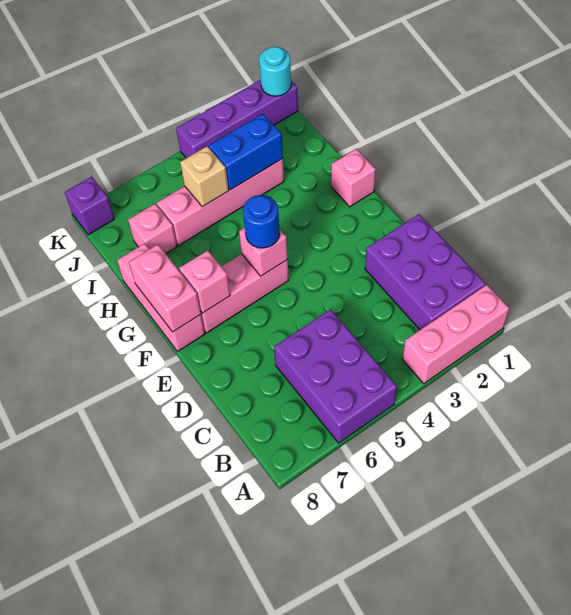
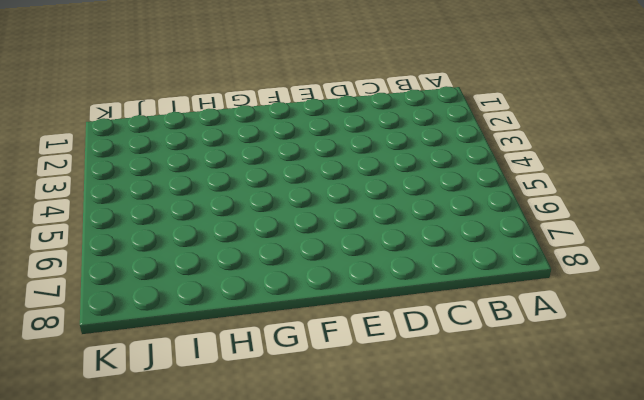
none -> pink brick A1:A3 level 1
none -> purple brick A5:C6 level 1
none -> purple brick B1:D2 level 1

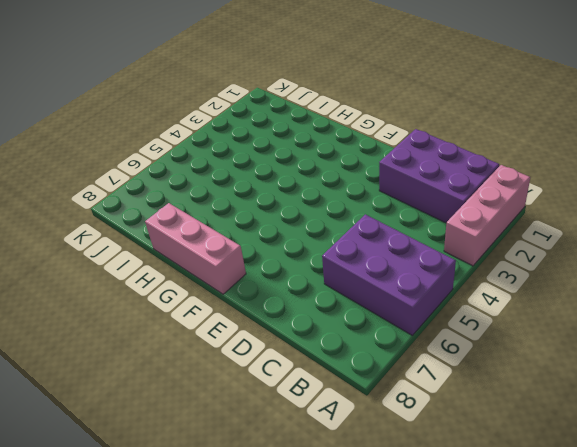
none -> pink brick F5:F7 level 1
none -> pink brick G1 level 1
none -> pink brick I3:I6 level 1

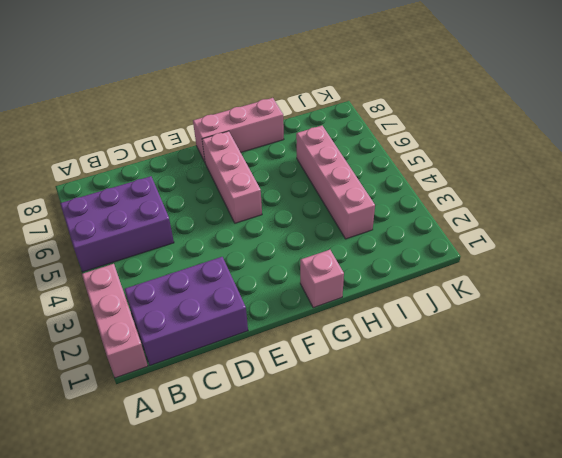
none -> pink brick I7 level 1
none -> purple brick K1:K4 level 1
none -> purple brick K8 level 1

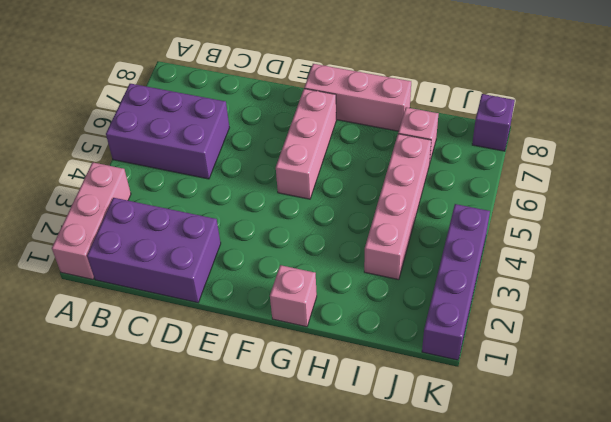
none -> pink brick F5 level 2
none -> pink brick F7 level 2
none -> pink brick F8:G8 level 2

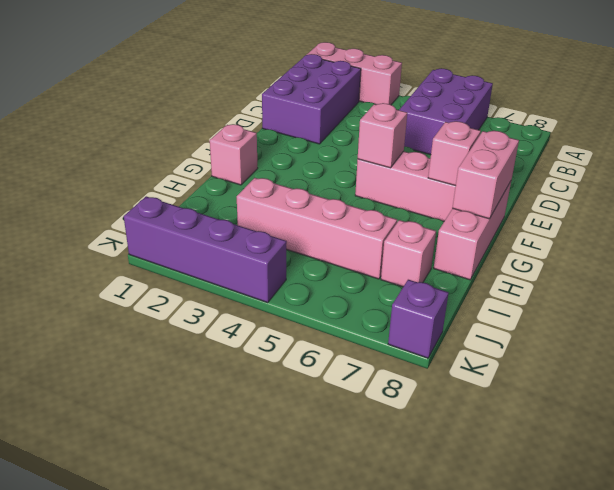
none -> blue brick I3:I4 level 2
none -> tan brick I5 level 2
none -> cyan round brick K1 level 2

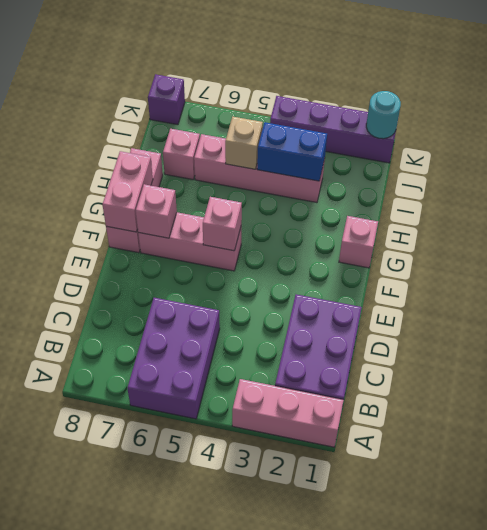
none -> blue round brick F5 level 3

